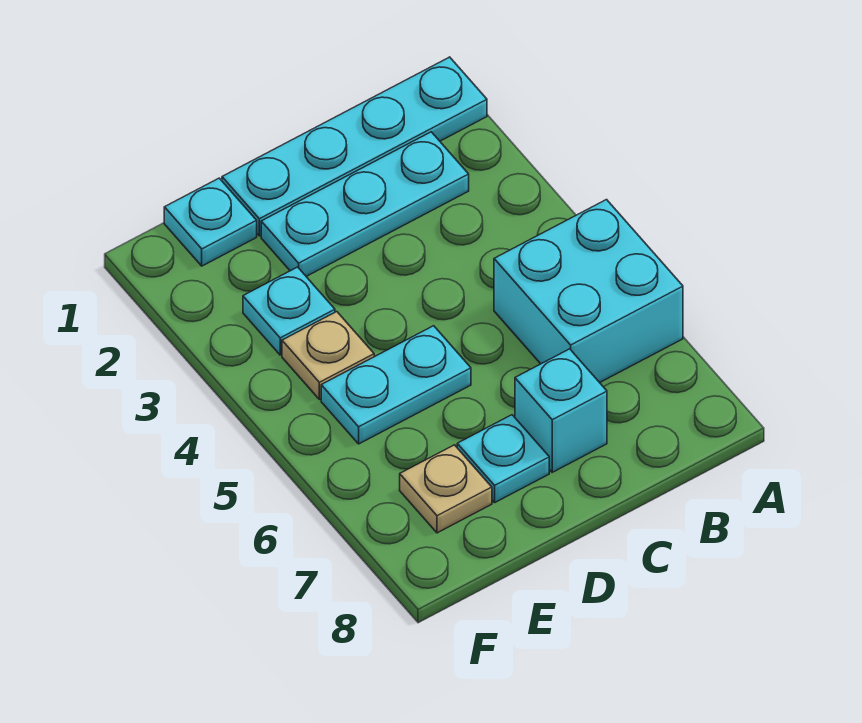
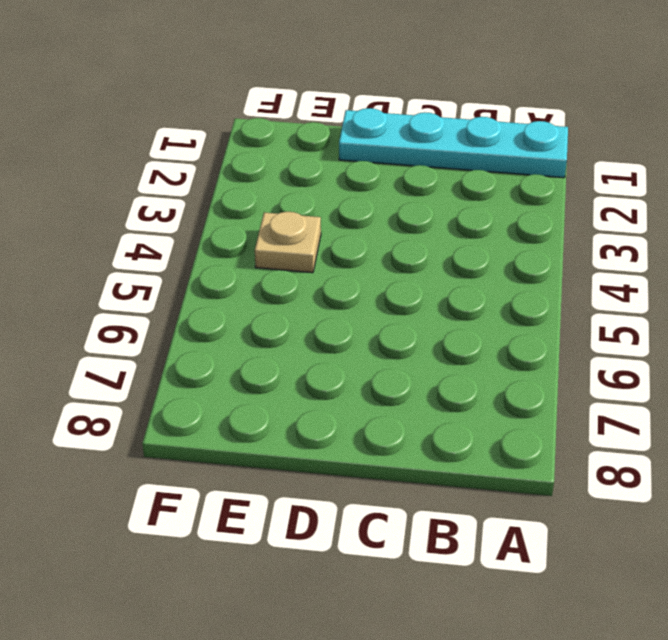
none -> cyan brick A5:B6 level 1
none -> cyan plate B2:D2 level 1

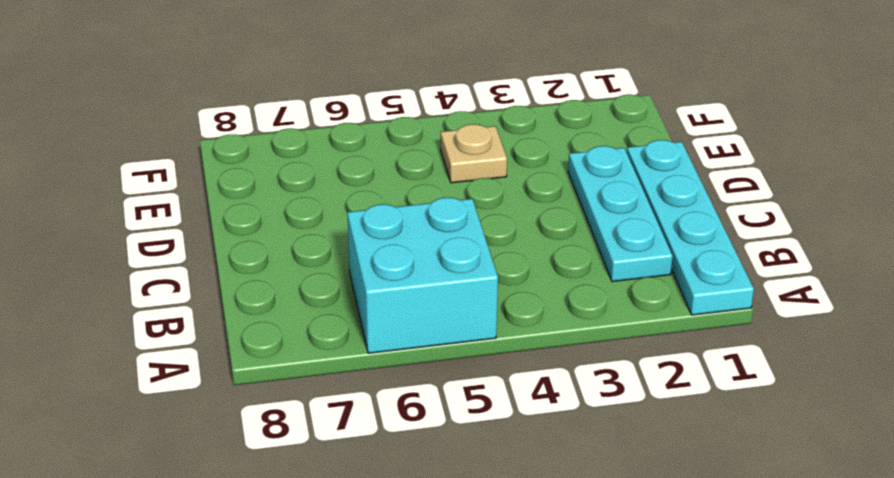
none -> cyan brick C7 level 1
none -> cyan plate D5:E5 level 1

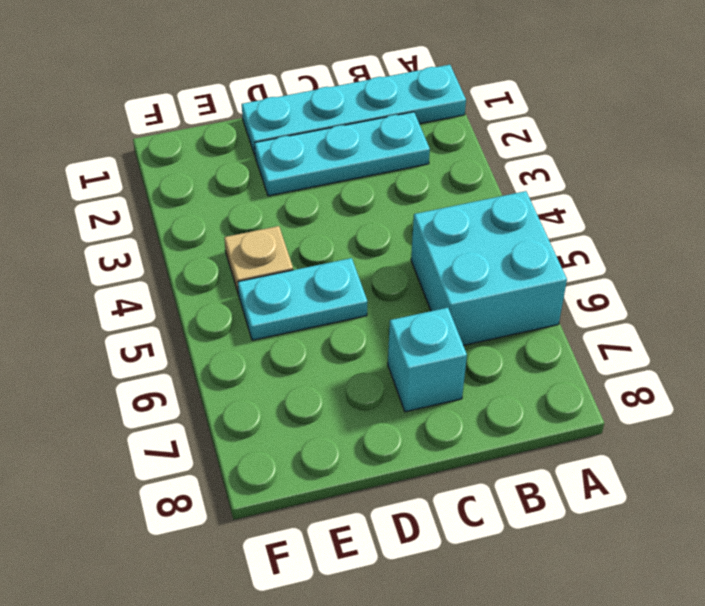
none -> cyan plate D7 level 1
none -> cyan plate E1 level 1

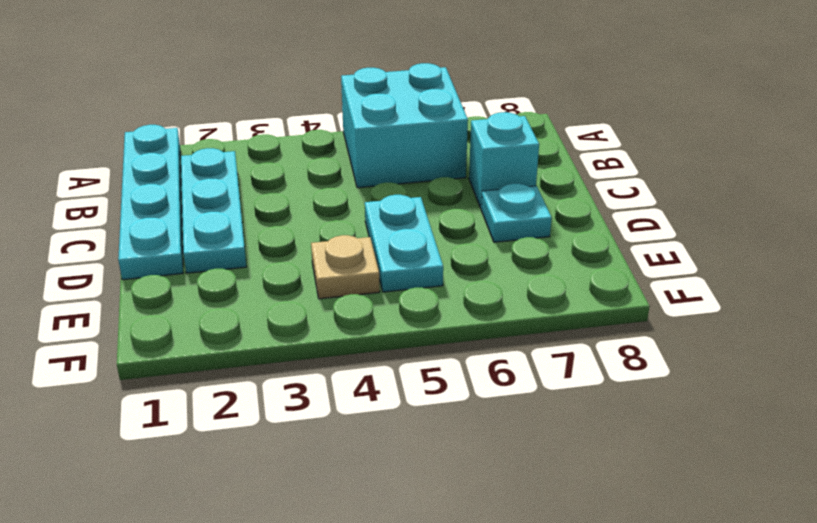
none -> cyan plate E1 level 1
none -> cyan plate E3 level 1

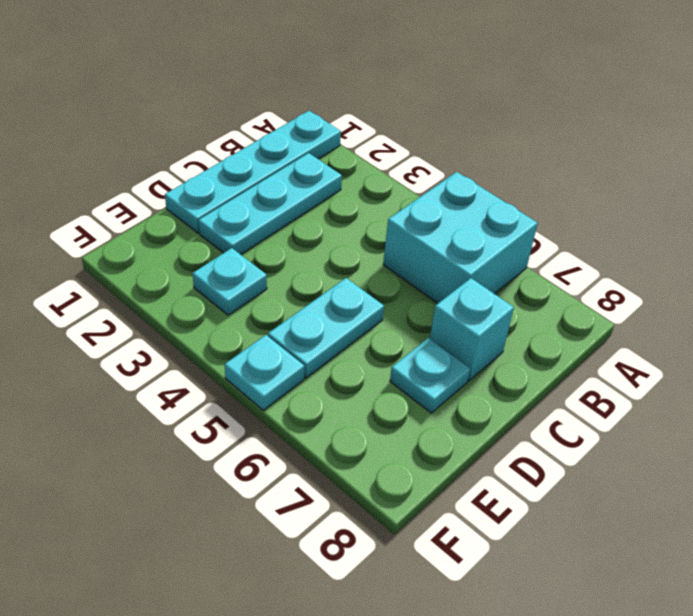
cyan plate F5 level 1 -> cyan plate E1 level 1
none -> tan plate E4 level 1
none -> tan plate E7 level 1

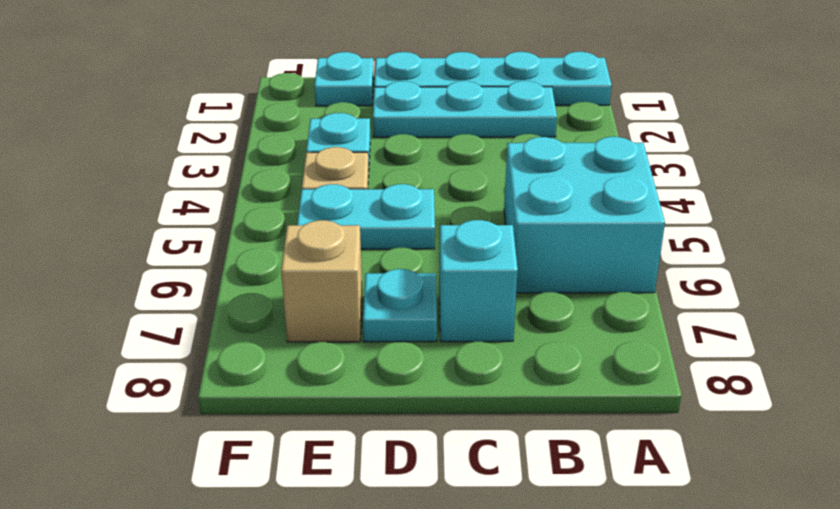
tan brick E7 level 1 -> tan plate E7 level 1

